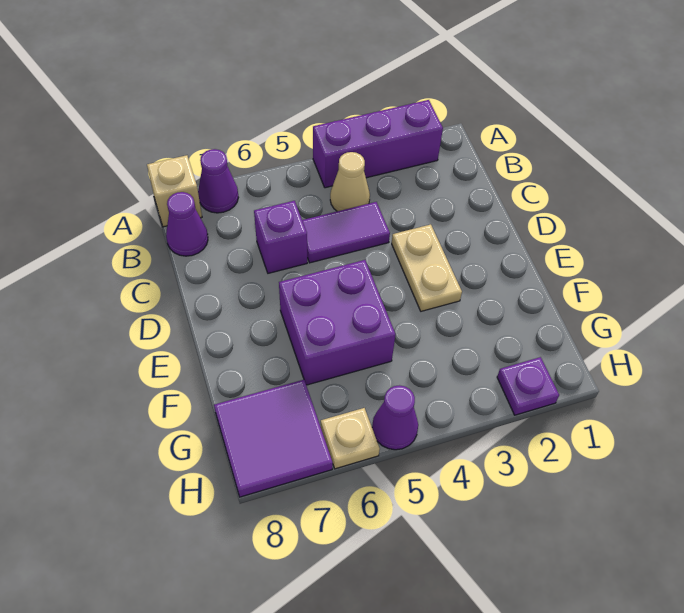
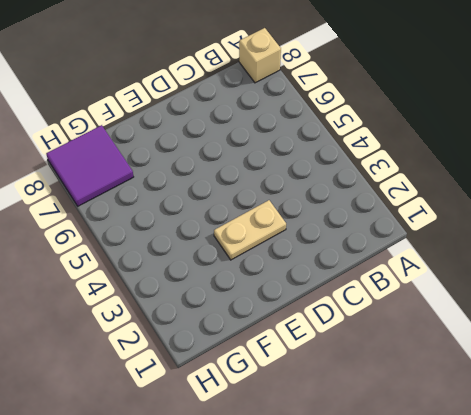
none -> purple brick A2:A4 level 1
none -> purple cone A7 level 1
none -> tan cone B4 level 1

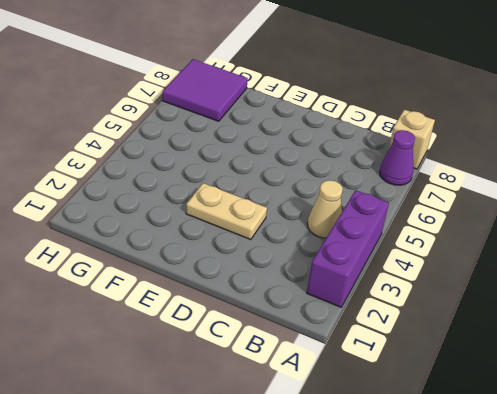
none -> purple cone B8 level 1
none -> purple tile C4:C5 level 1
none -> purple brick C6 level 1

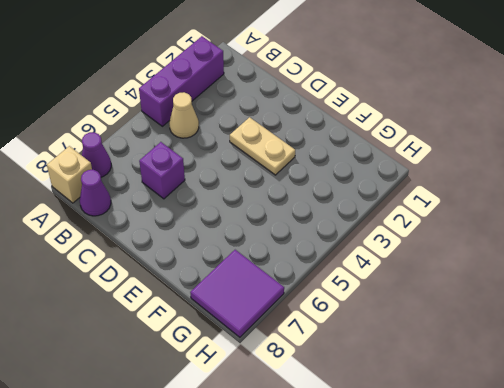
none -> purple tile C4:C5 level 1
none -> purple brick E5:F6 level 1
none -> purple plate H2 level 1

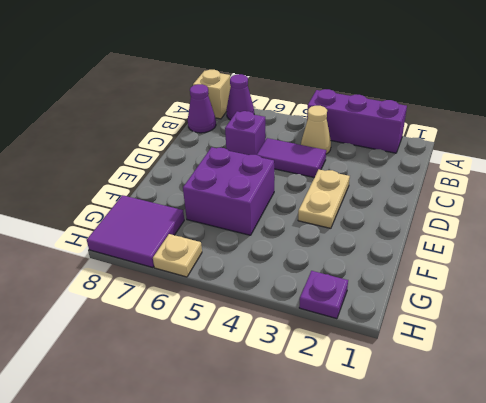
none -> purple cone H5 level 1

